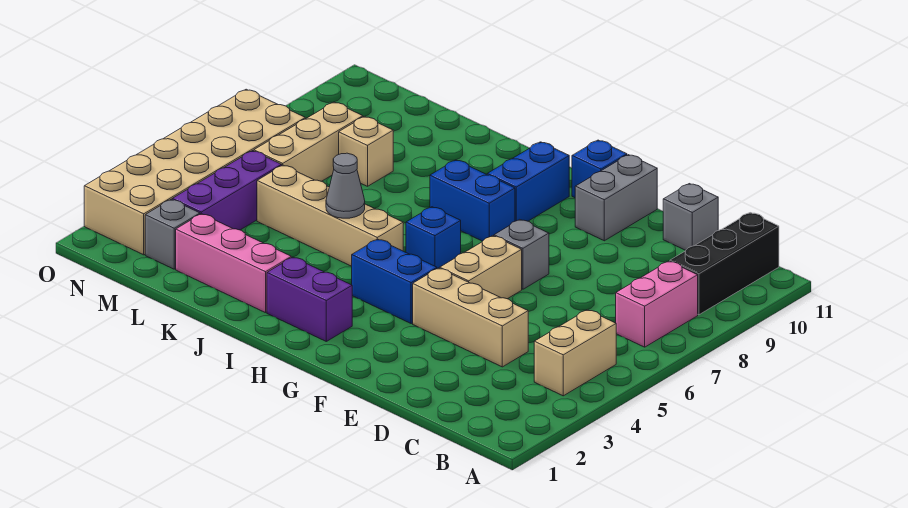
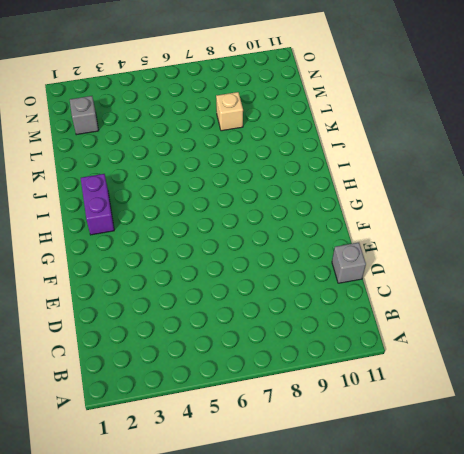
none -> tan brick B4:B5 level 1
none -> pink brick B7:B8 level 1
none -> black brick B9:B11 level 1

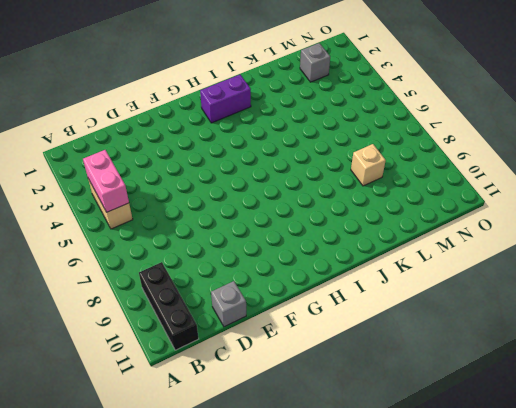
pink brick B4:B5 level 2 -> pink brick B7:B8 level 1
none -> tan brick D4:F4 level 1
none -> tan brick F5:F6 level 1
none -> grey brick F7 level 1

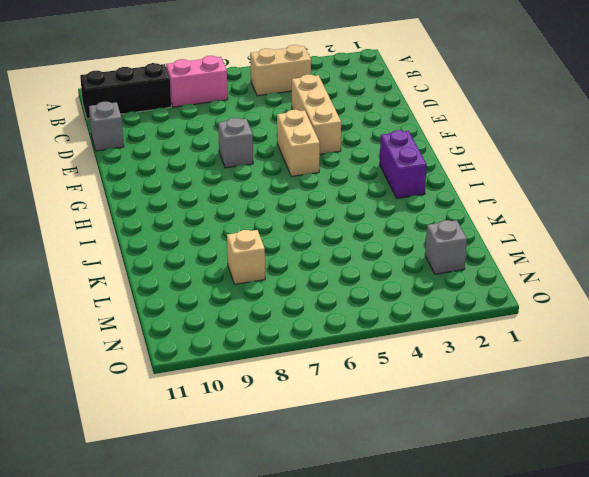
tan brick F5:G5 level 1 -> tan brick F5:F6 level 1
none -> grey brick F10:F11 level 1
none -> blue brick G4:H4 level 1
none -> blue brick G11 level 1

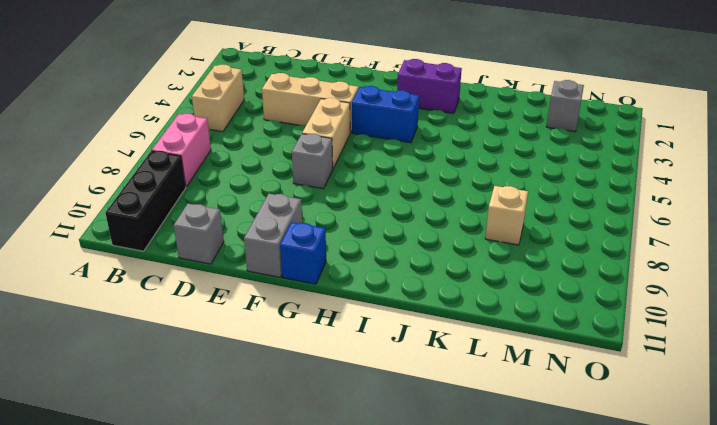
none -> blue brick H6 level 1
none -> blue brick H8:I8 level 1
none -> blue brick H9:H10 level 1

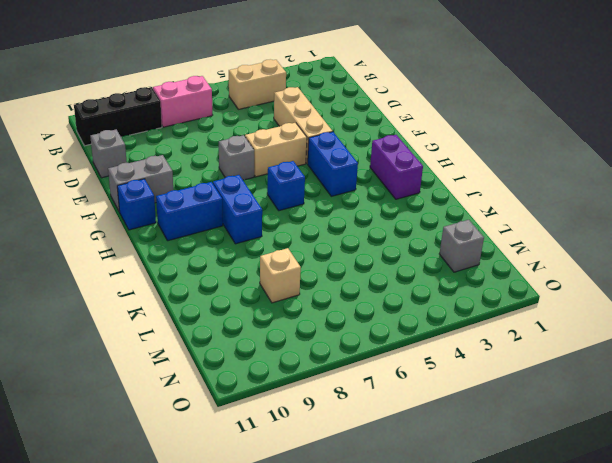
none -> tan brick I5:L5 level 1
none -> pink brick J2:L2 level 1
none -> purple brick M3:M5 level 1

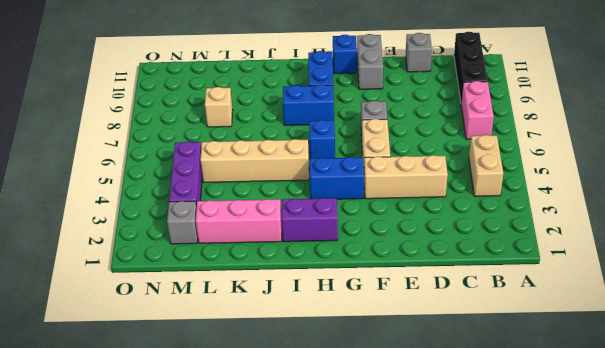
none -> tan brick M6:M8 level 1
none -> tan brick N2:O7 level 1
none -> grey cone J5 level 2

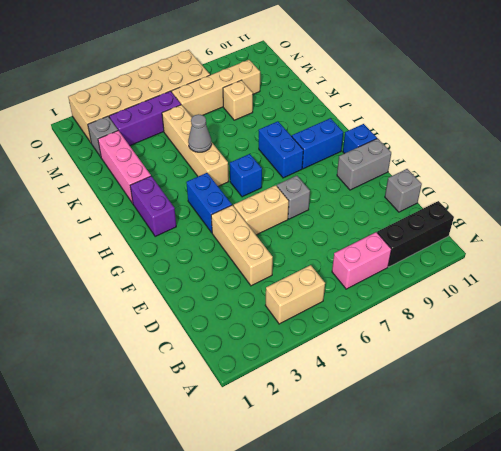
tan brick M6:M9 level 1 -> tan brick M6:M8 level 1

